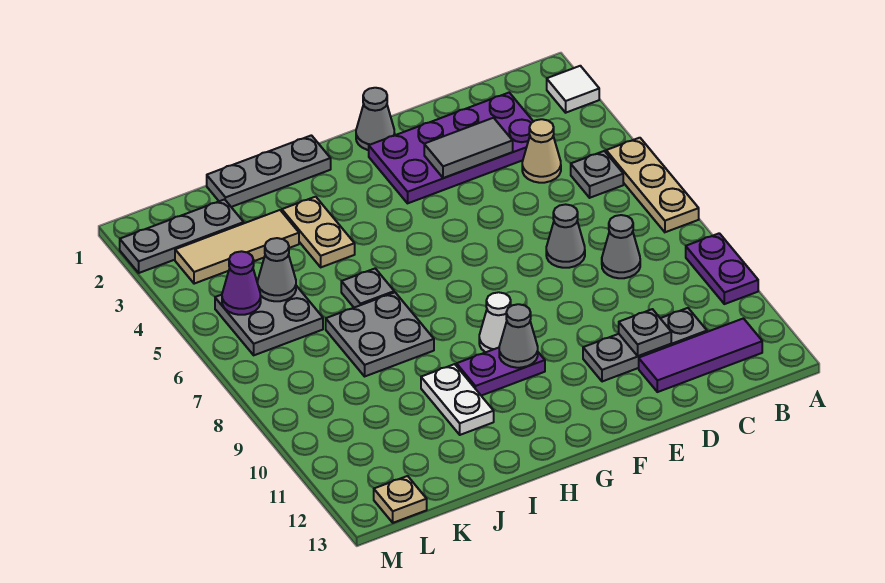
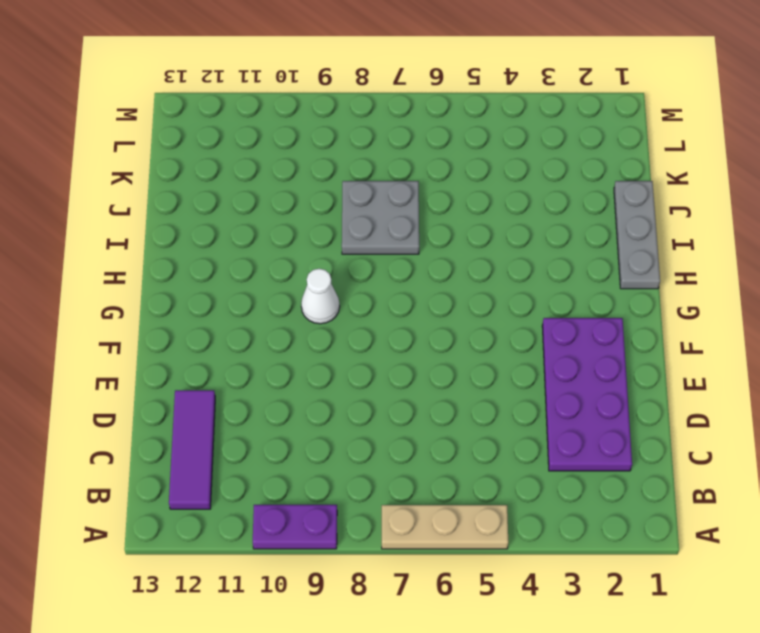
none -> white tile A2 level 1
none -> grey plate B5 level 1
none -> tan cone C4 level 1

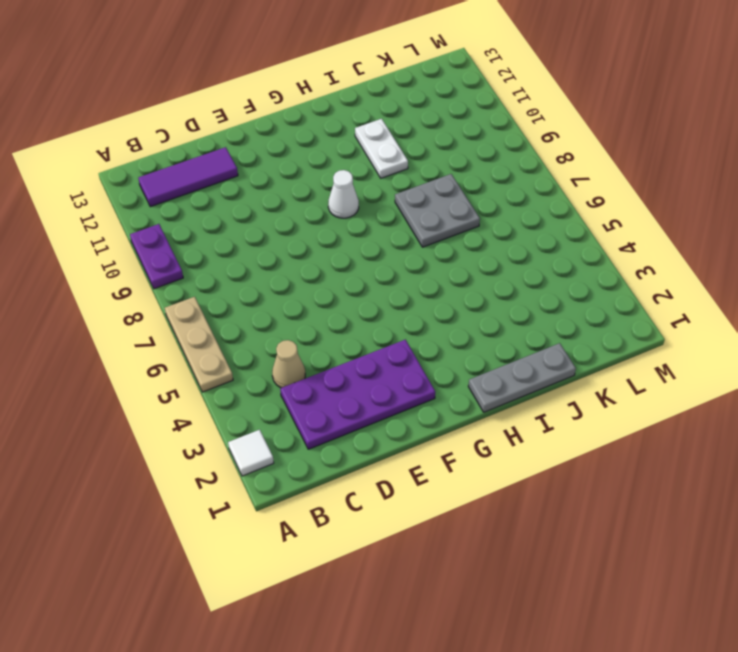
none -> grey plate B5 level 1
none -> grey cone C8 level 1
none -> grey plate C11:E11 level 1

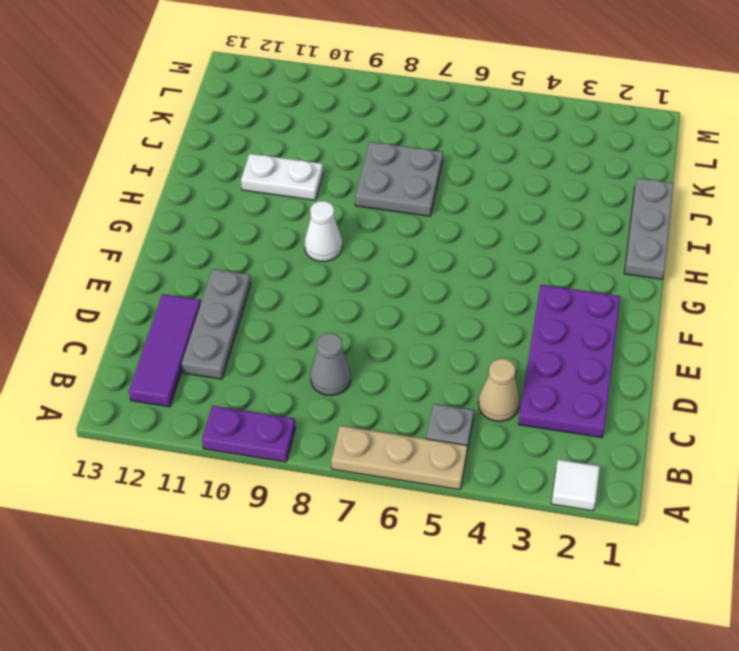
none -> grey cone D7 level 1
none -> grey cone F1 level 1
none -> purple plate G10:H10 level 1

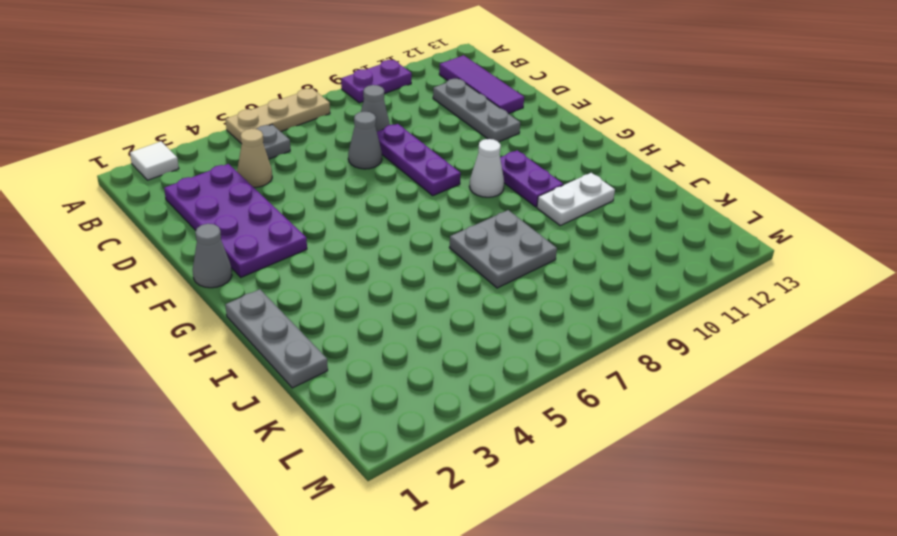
purple plate D8:F8 level 1 -> none
none -> tan plate I3:I4 level 1
none -> grey plate I6 level 1
none -> tan tile J3:L3 level 1

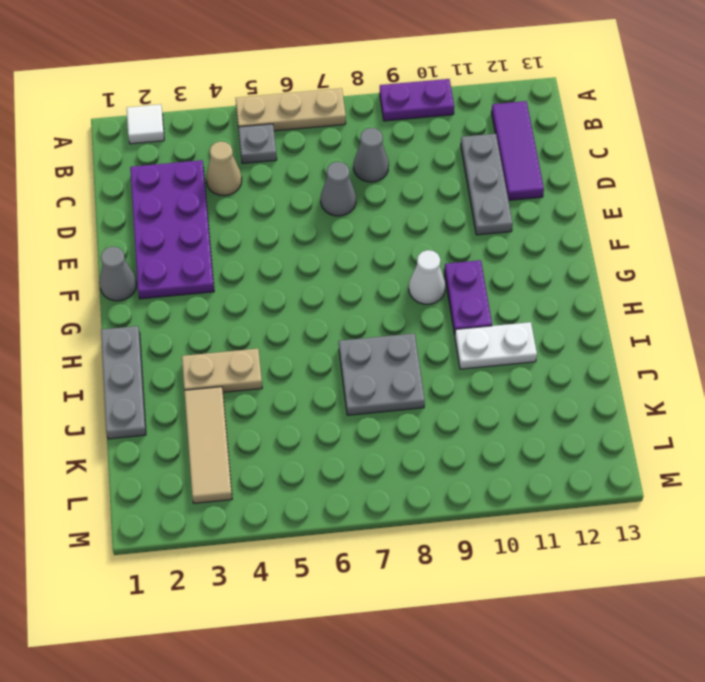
none -> grey plate I6 level 1
none -> grey plate K2:M2 level 1
none -> grey plate K5:L6 level 1

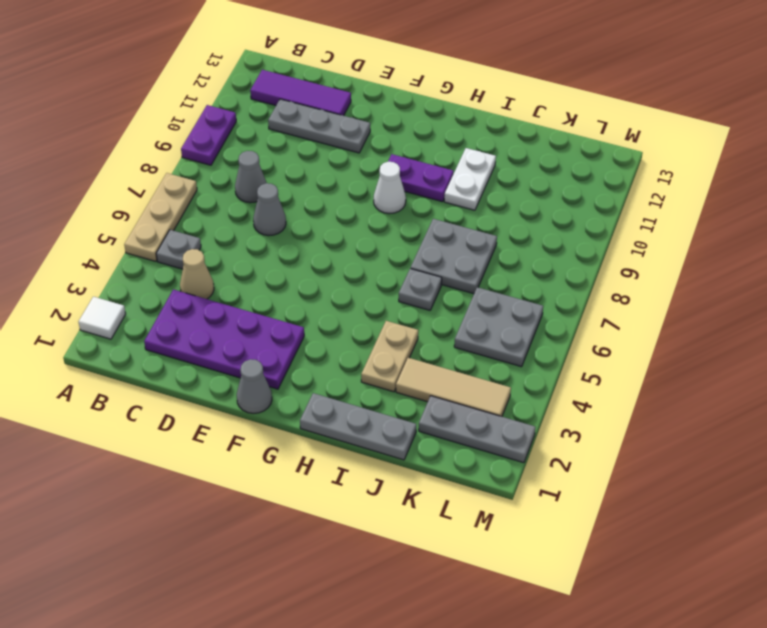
none -> tan plate L13 level 1
none -> grey tile D3:E3 level 2
none -> grey plate D11 level 2

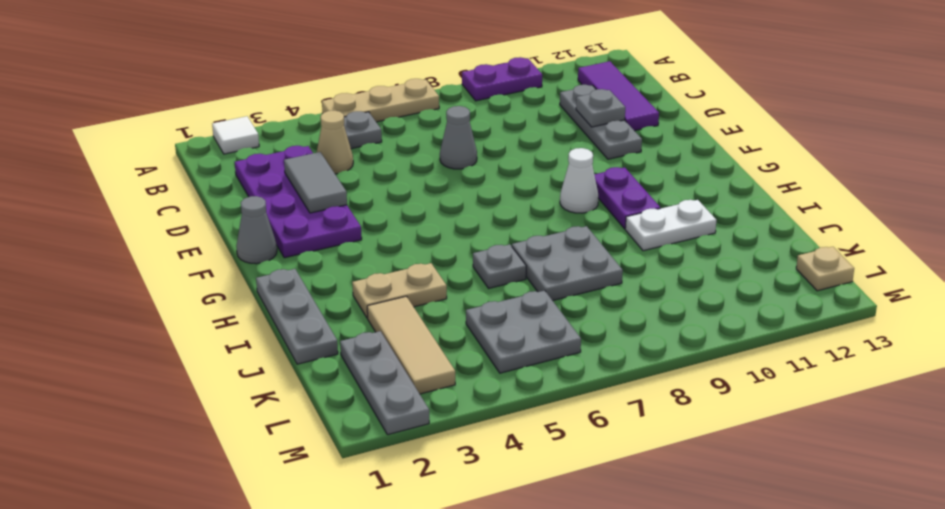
none -> grey cone C8 level 1
none -> grey cone G10 level 2
none -> grey cone K5 level 2

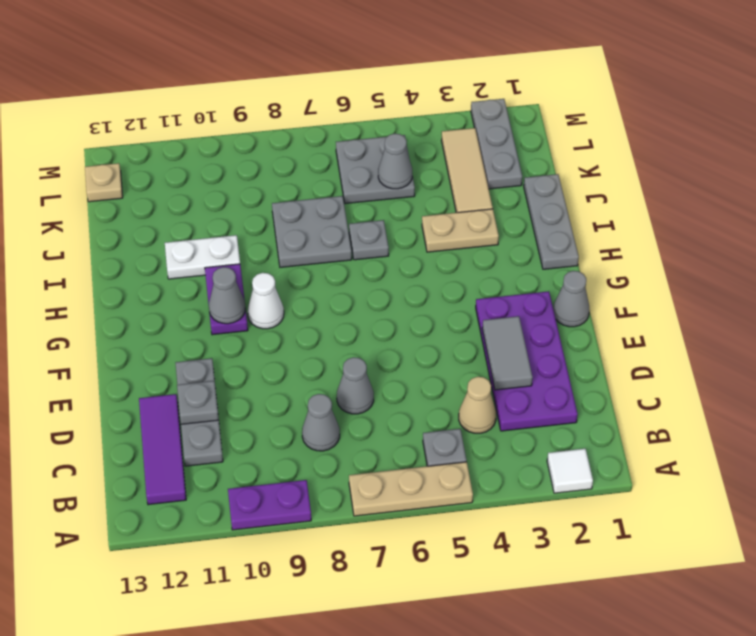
none -> purple cone L5 level 2

